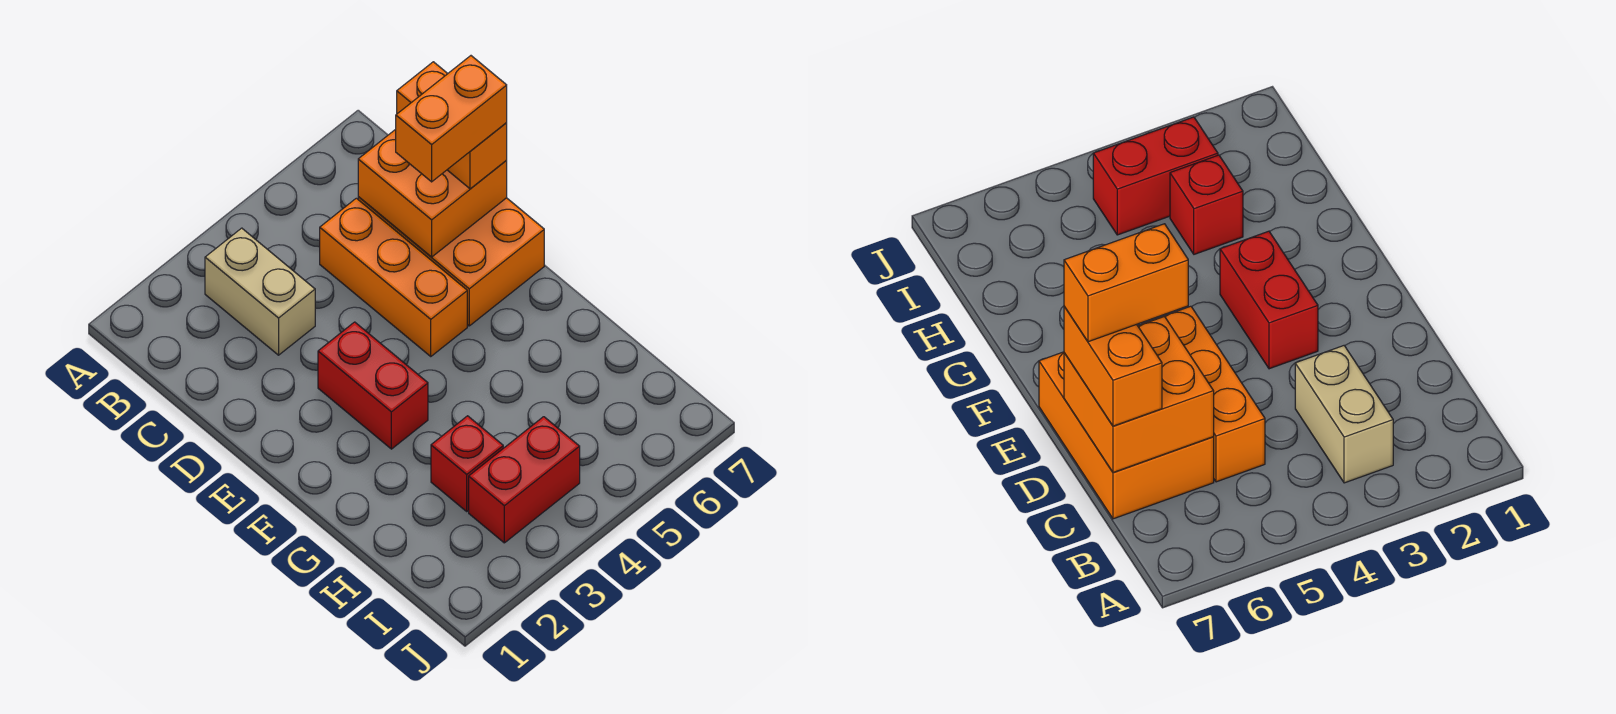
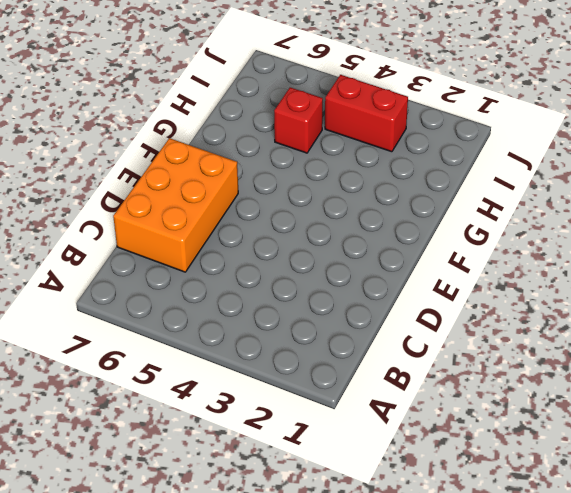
red brick H5 level 1 -> red brick H3 level 1
none -> tan brick B3:C3 level 1
none -> orange brick C5:E5 level 1

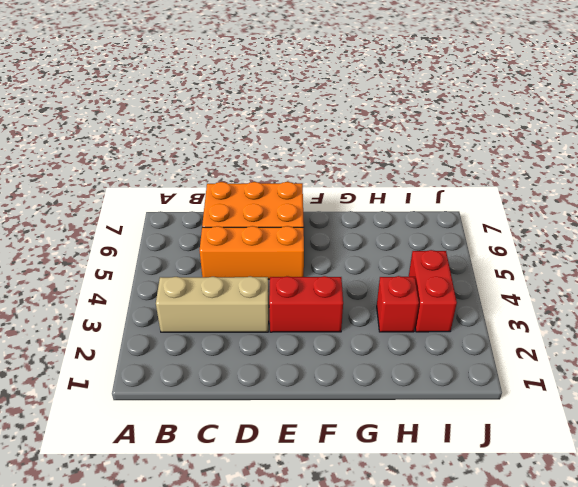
tan brick B3:D3 level 1 -> tan brick B3:C3 level 1
none -> orange brick C6:D7 level 2
none -> orange brick C7:D7 level 3

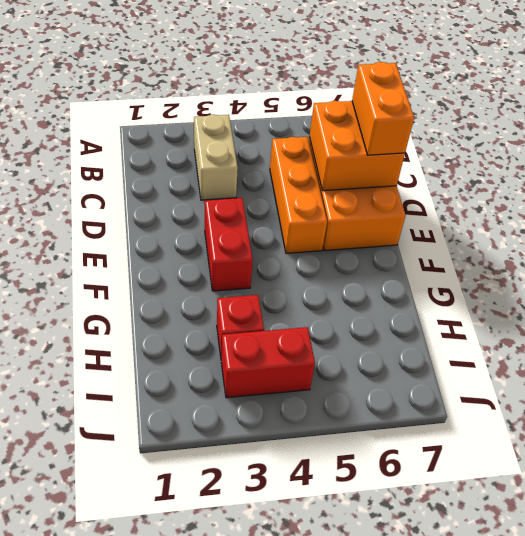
none -> orange brick D6:D7 level 4

